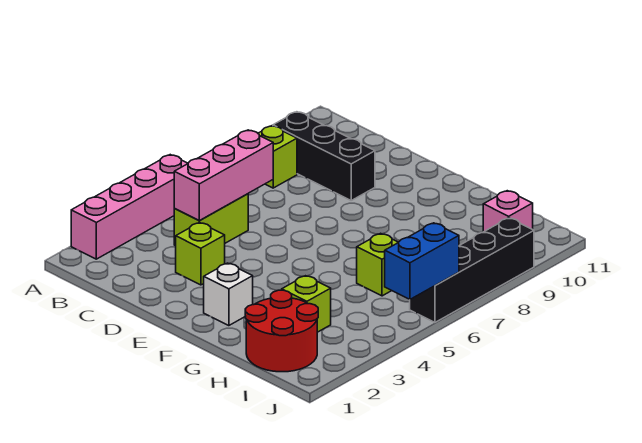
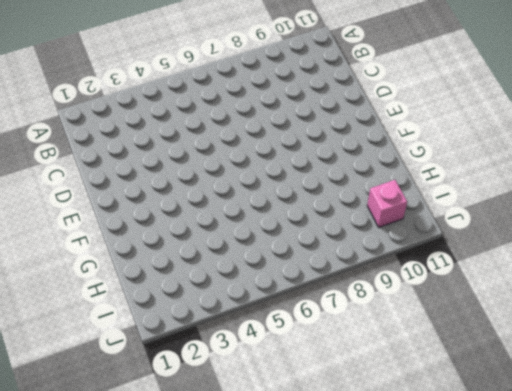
none -> pink brick A2:A5 level 1
none -> lime brick B8 level 1
none -> black brick B9:D9 level 1

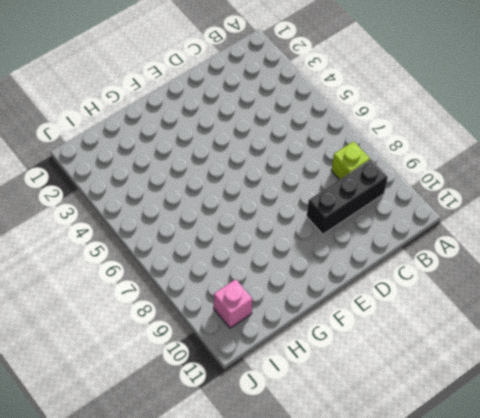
none -> pink brick A2:A5 level 1
none -> lime brick C4:C5 level 1
none -> lime brick D3 level 1

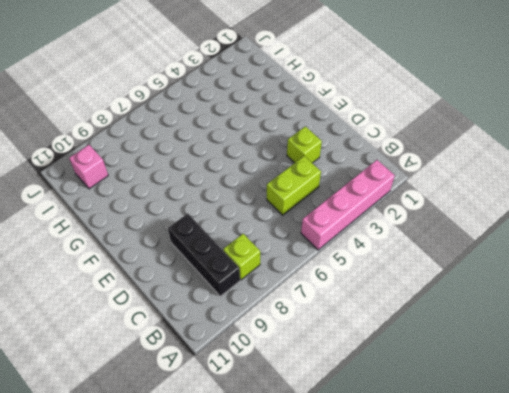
none -> white brick F2 level 1
none -> red round brick H1:I2 level 1
none -> lime brick H3 level 1

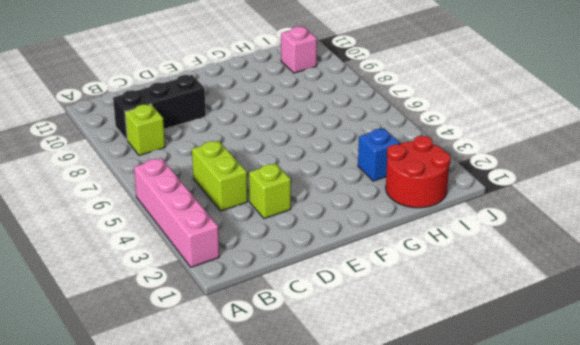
blue brick H3 level 1 -> lime brick H3 level 1
none -> white brick F2 level 1
none -> lime brick H6 level 1
none -> black brick J6:J9 level 1

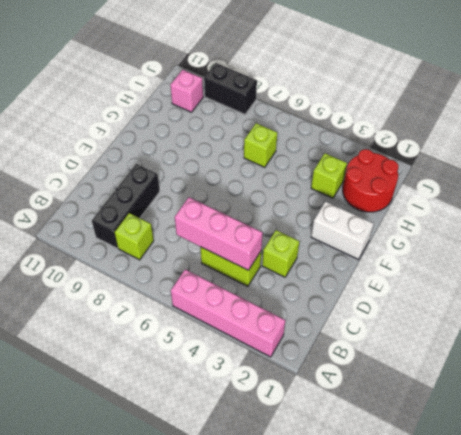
white brick F1:F2 level 1 -> white brick F2 level 1
black brick J8:J9 level 1 -> black brick J6:J9 level 1
none -> blue brick J5:J6 level 2

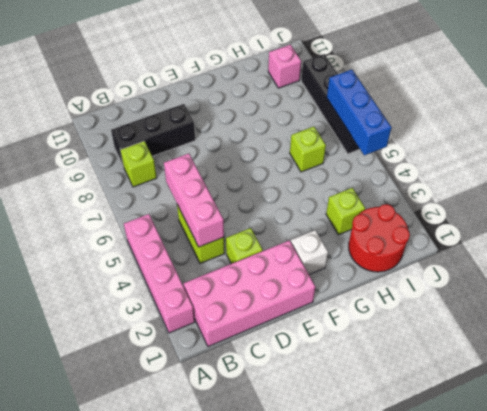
pink brick B1:E2 level 1 -> none
blue brick J5:J7 level 2 -> blue brick J5:J6 level 2

